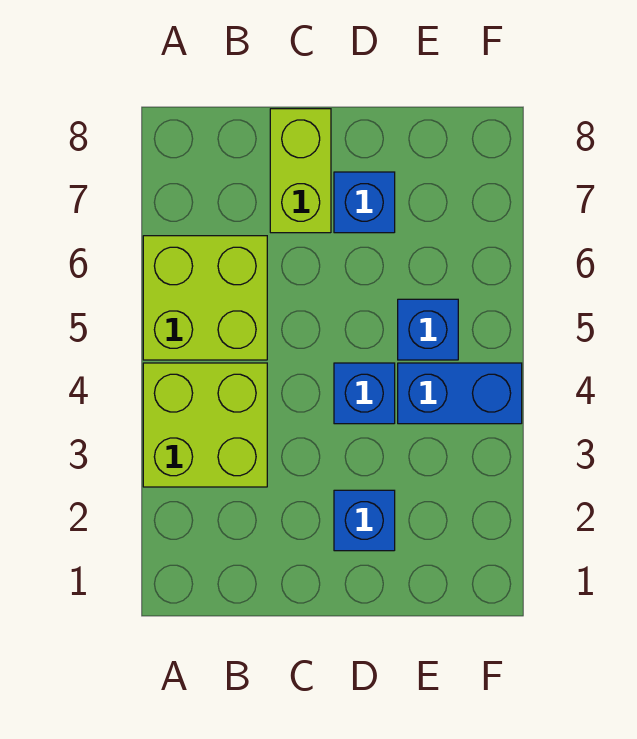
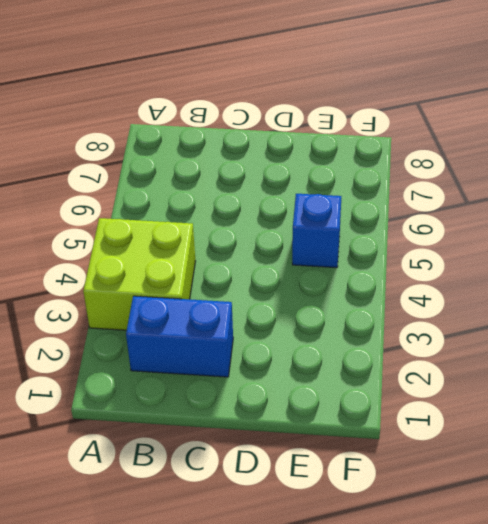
blue brick B2:C2 level 1 -> blue brick E4:F4 level 1
none -> lime brick A5:B6 level 1
none -> lime brick C7:C8 level 1

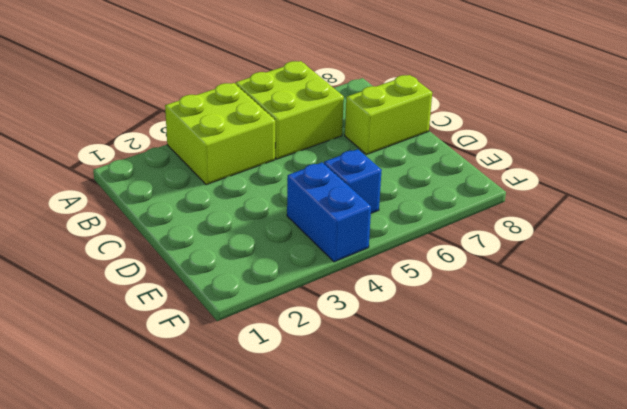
none -> blue brick D2 level 1
none -> blue brick D4 level 1

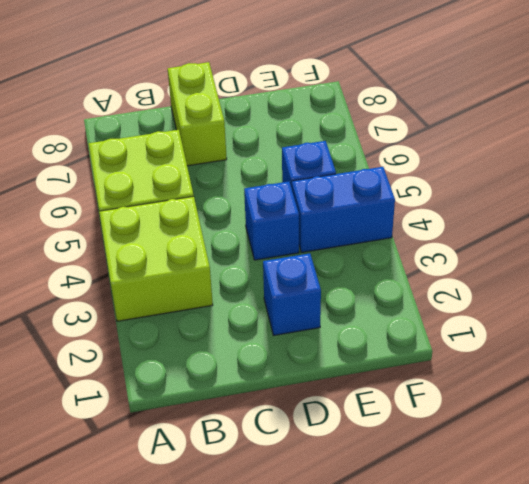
none -> blue brick D7 level 1

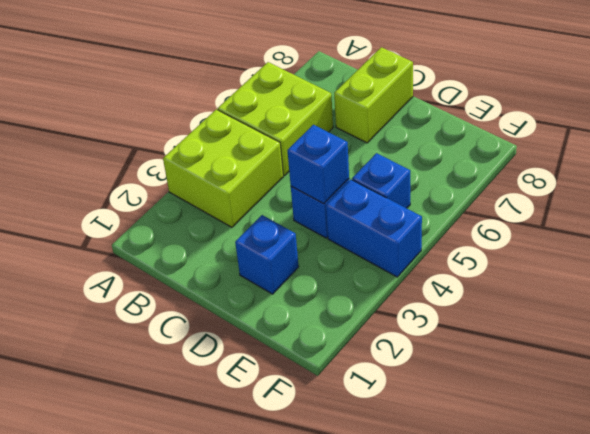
blue brick D4 level 2 -> blue brick D7 level 1

